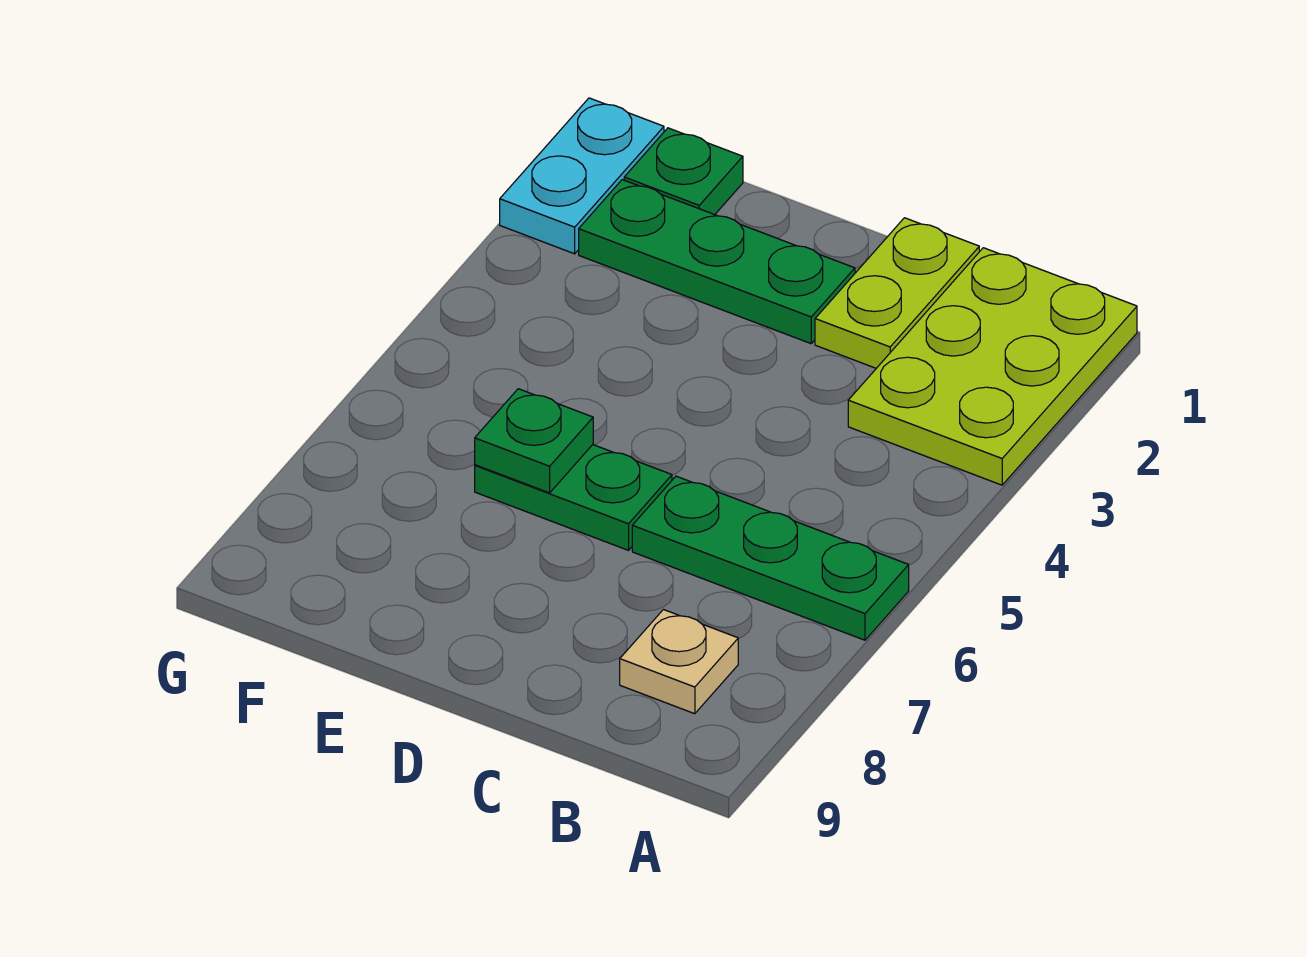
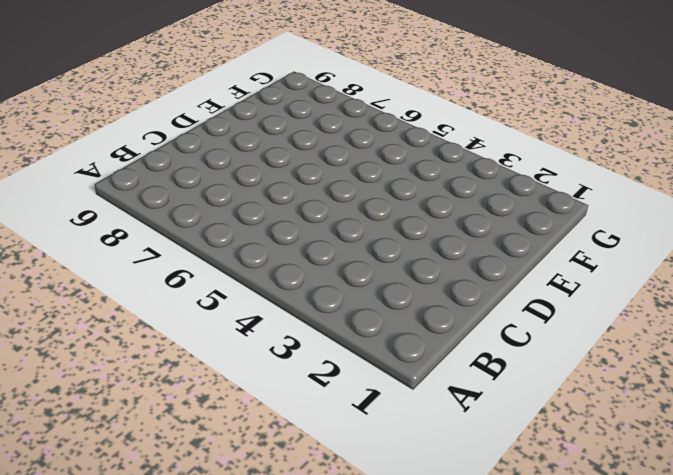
none -> lime plate A1:B3 level 1
none -> green plate A6:C6 level 1

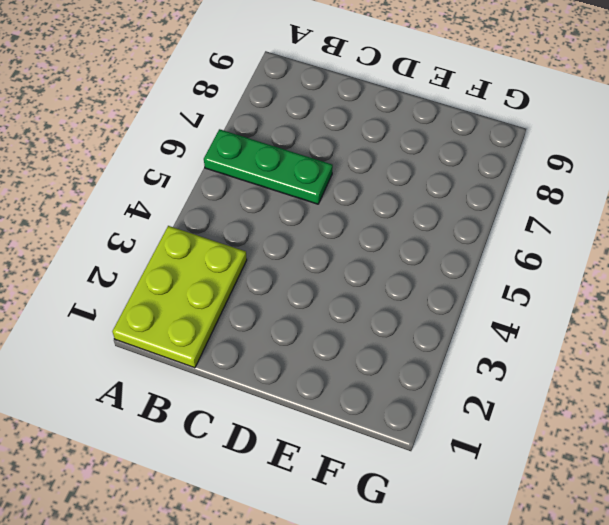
none -> tan plate B8 level 1
none -> lime plate C1:C2 level 1

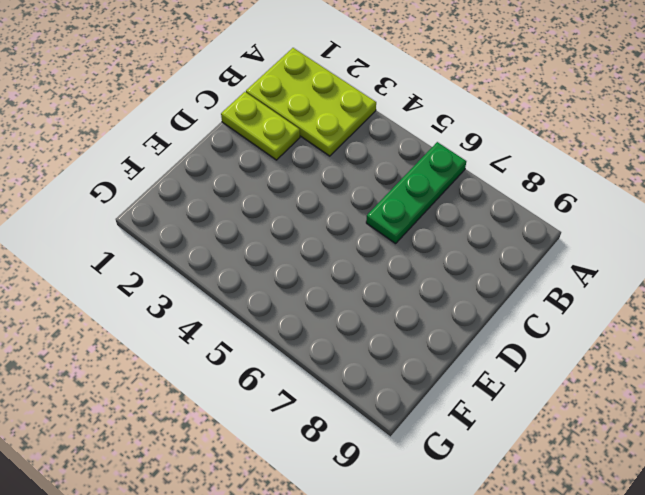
none -> tan plate B8 level 1
none -> green plate D2:F2 level 1

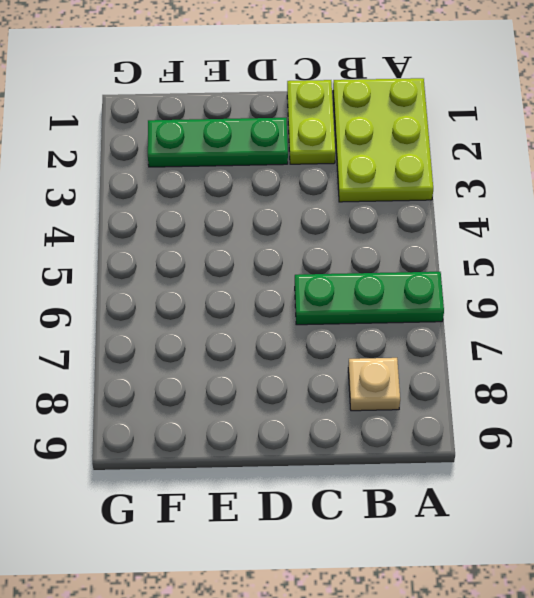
none -> green plate D6:E6 level 1
none -> green plate F1 level 1

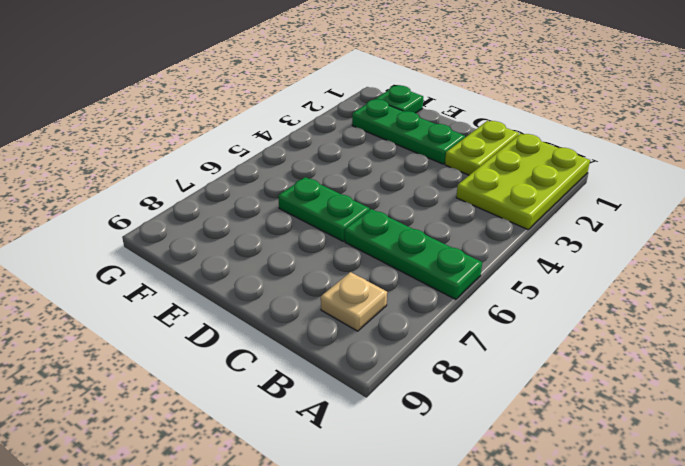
none -> cyan plate G1:G2 level 1
none -> green plate E6 level 2

